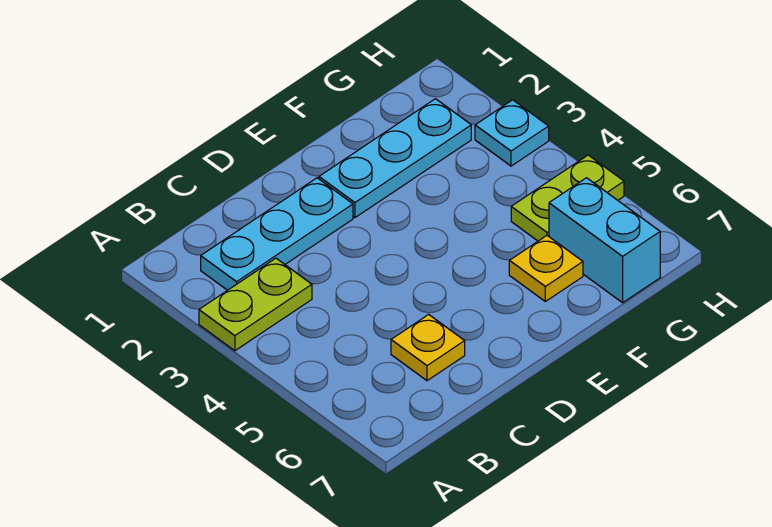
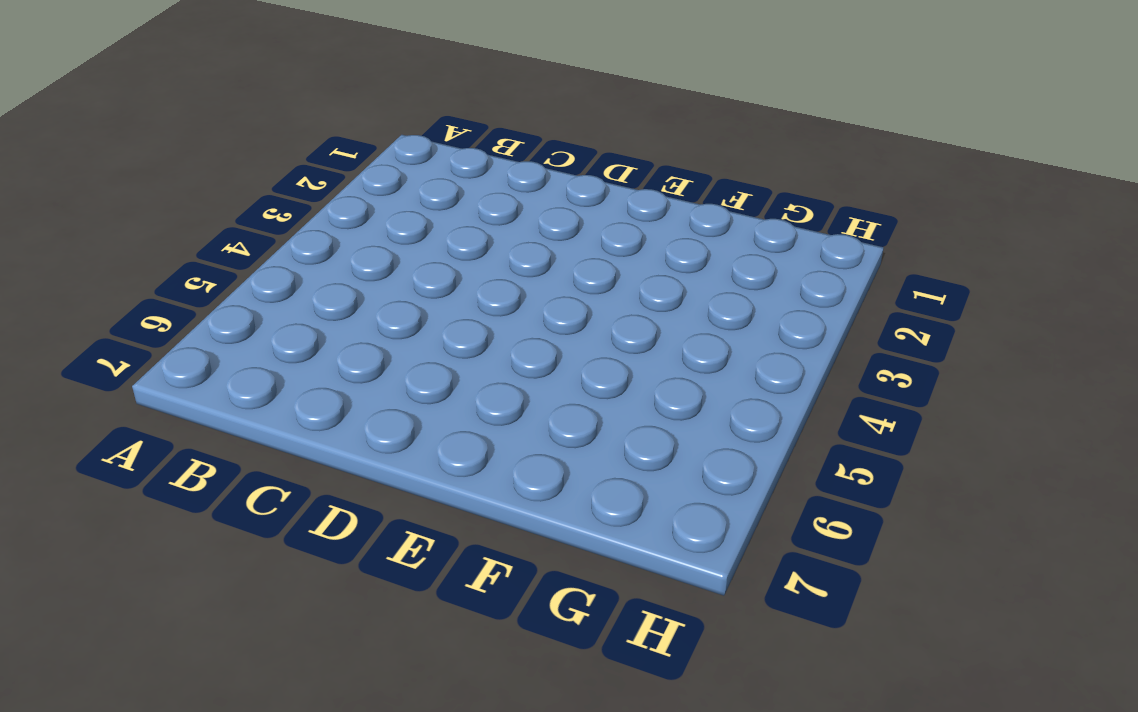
none -> lime plate A3:B3 level 1
none -> cyan plate B2:D2 level 1

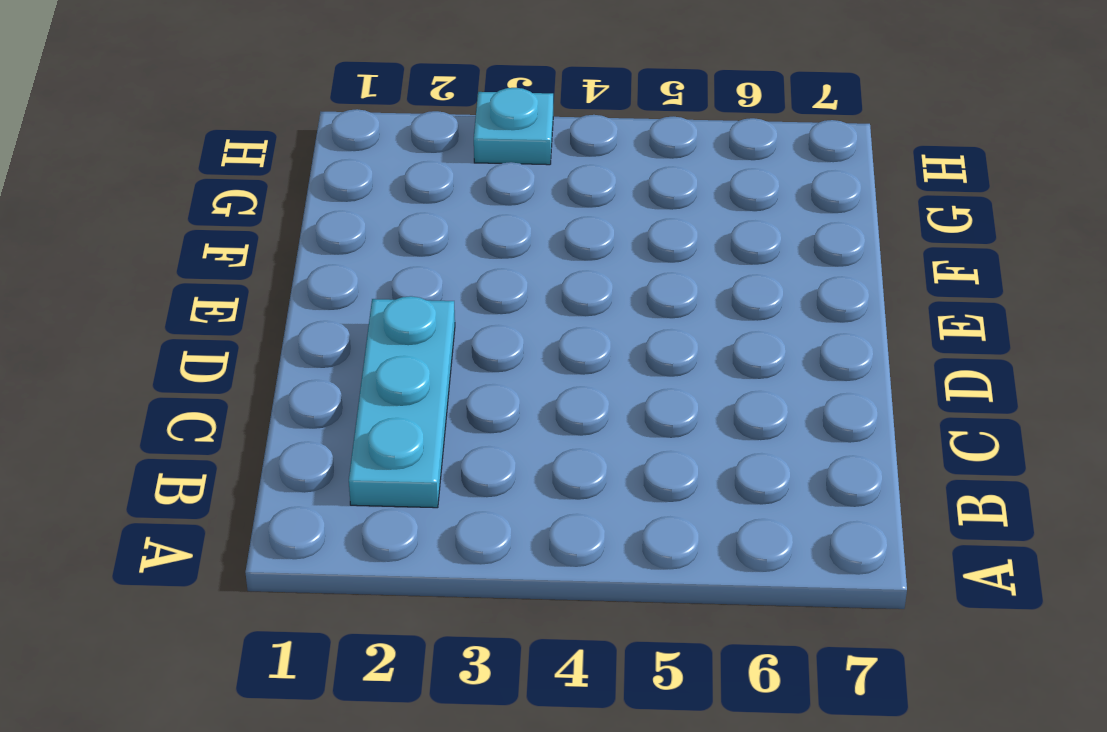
none -> lime plate A3:B3 level 1
none -> yellow plate C6 level 1

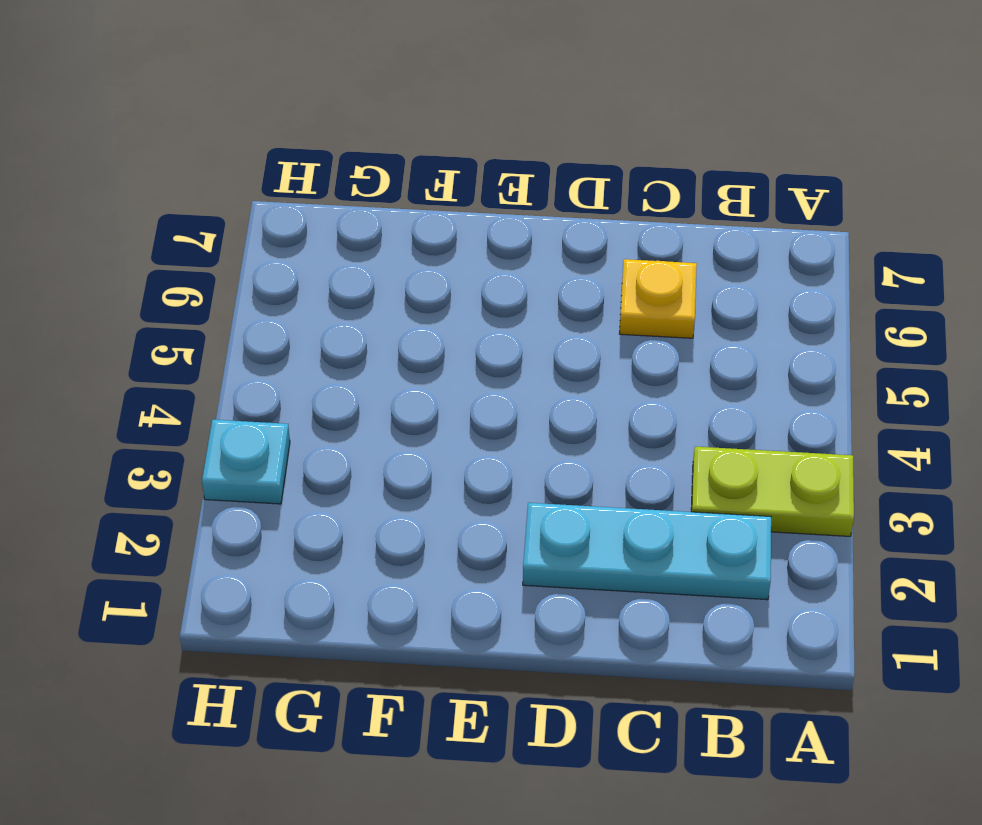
none -> cyan plate E2:G2 level 1
none -> yellow plate F6 level 1

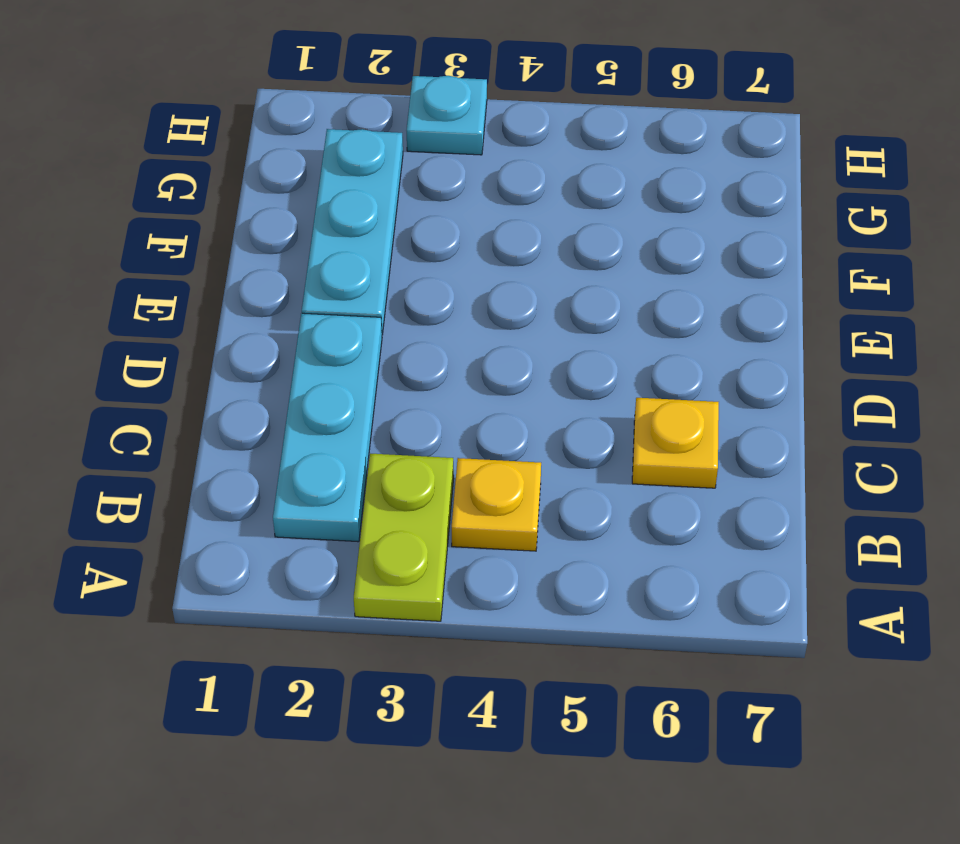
yellow plate B4 level 1 -> yellow plate F6 level 1
none -> lime plate G5:H5 level 1
none -> cyan brick G6:G7 level 1

